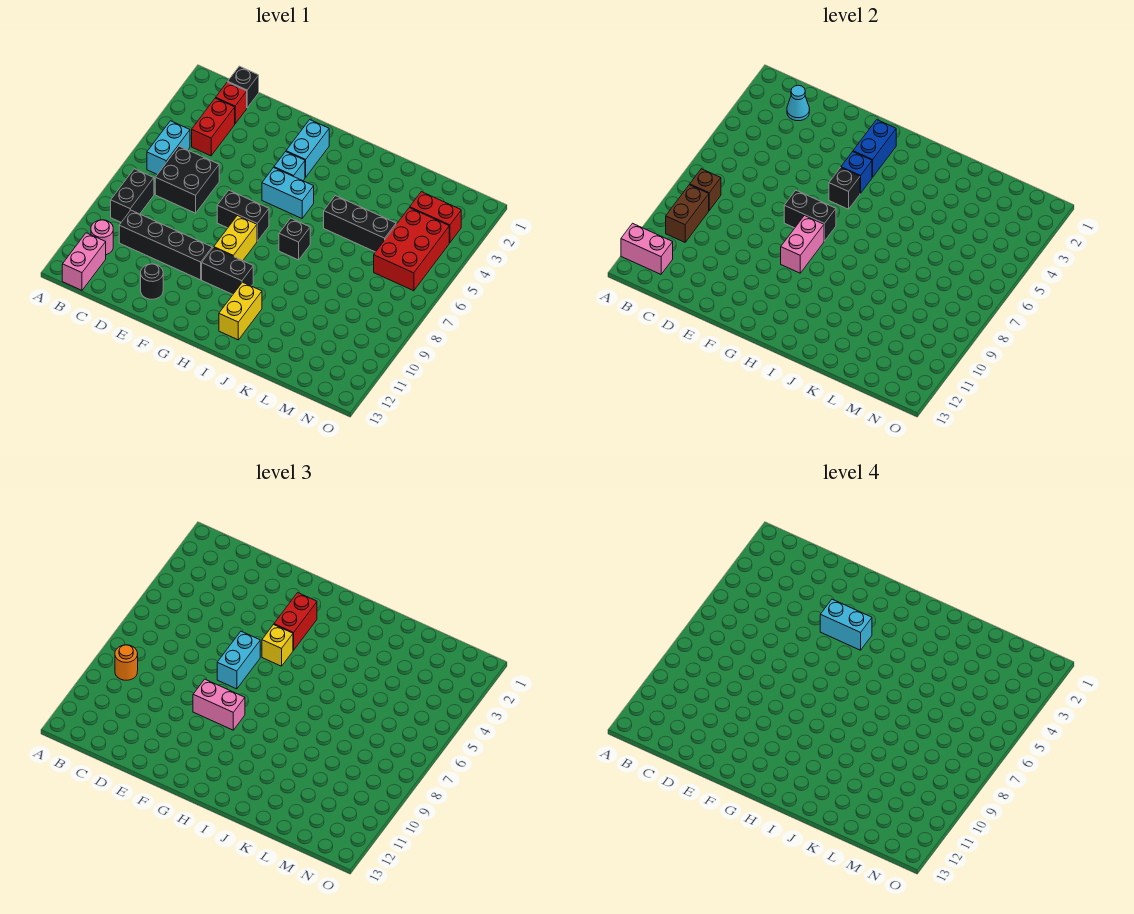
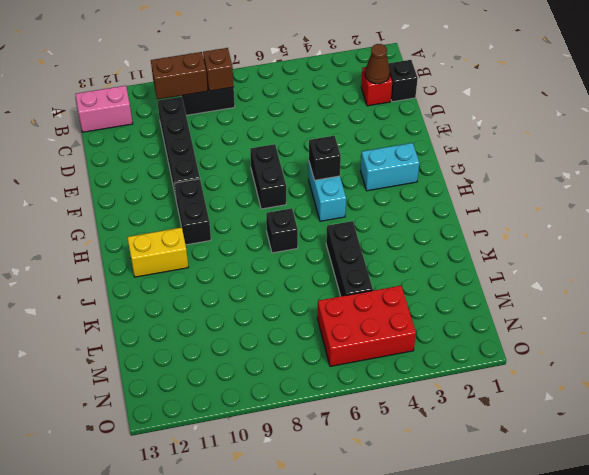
brown cone C2 level 2 -> cyan cone C2 level 2
none -> cyan brick B5:B6 level 1
none -> pink round brick B11 level 1
none -> red brick C3:C4 level 1
none -> black brick C6:D7 level 1

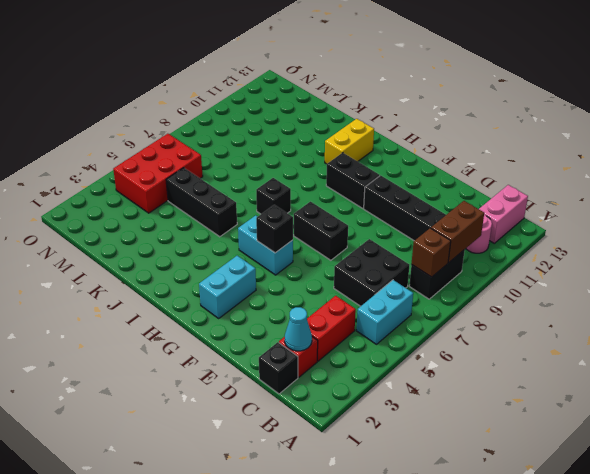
none -> black round brick E12 level 1
none -> cyan brick G4 level 1
none -> yellow brick G8:G9 level 1
none -> red brick M3:N3 level 1

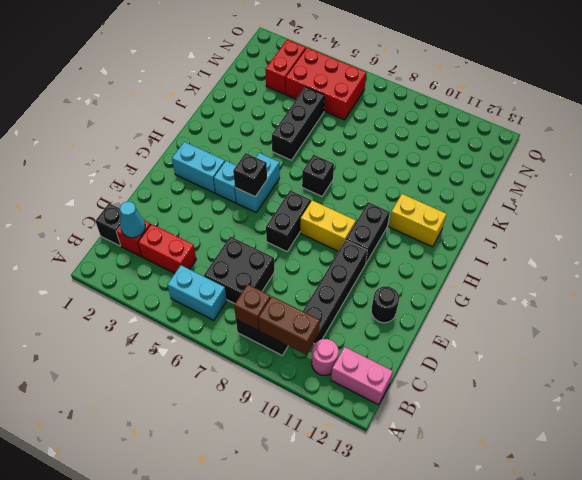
none -> pink brick A12:B12 level 2
none -> black brick F7:G7 level 2
none -> blue brick G2:G3 level 2
none -> blue brick G4 level 2

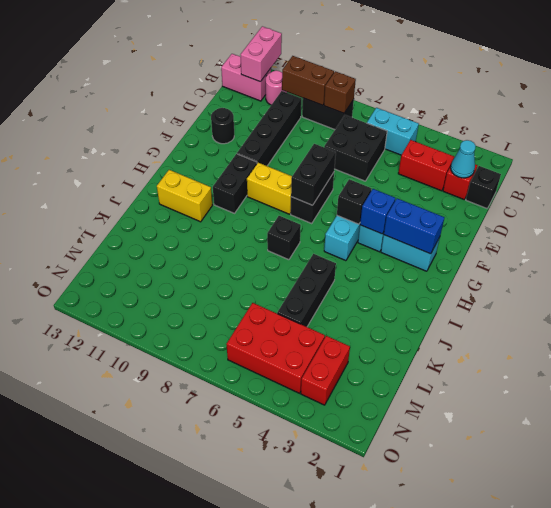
none -> pink brick G8:G9 level 2
none -> orange round brick B9 level 3
none -> cyan brick F6:F7 level 3
none -> pink brick F9:G9 level 3

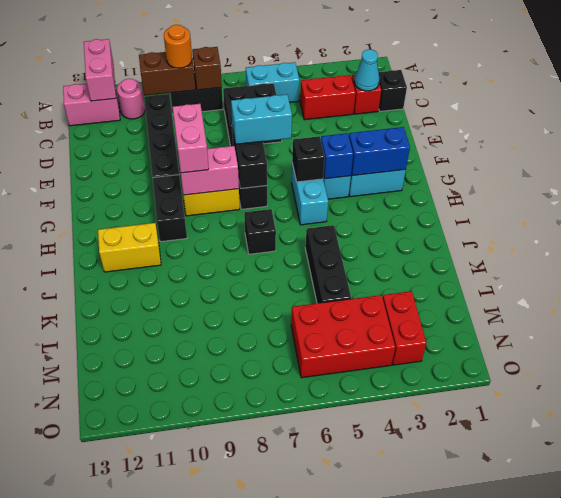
none -> black round brick E12 level 1
none -> red brick G3:G4 level 3
none -> yellow brick G5 level 3
none -> cyan brick F4:G4 level 4

